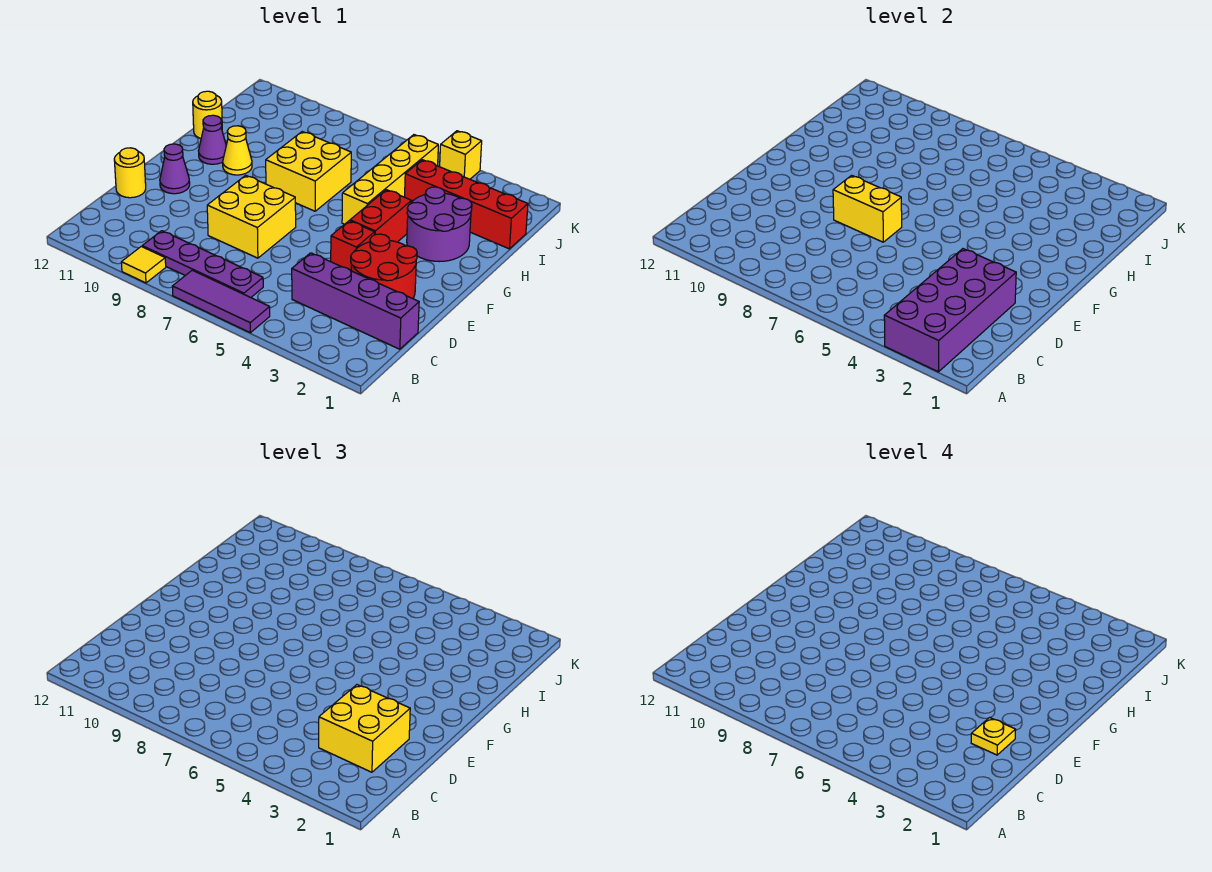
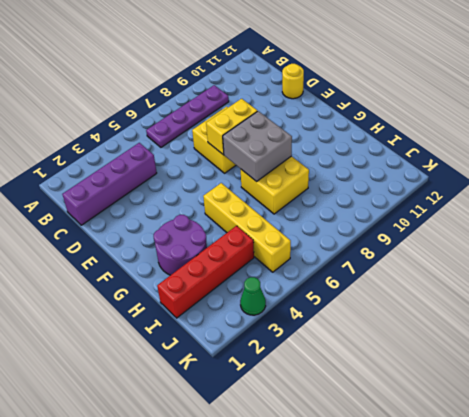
grey brick F7:G8 level 2 -> none
green cone K3 level 1 -> none
none -> purple tile A5:A7 level 1
none -> yellow tile A9 level 1
none -> red round brick D2:E3 level 1

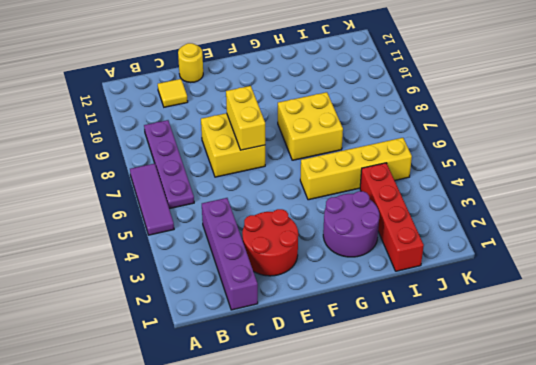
yellow tile C11 level 1 -> yellow tile A9 level 1
none -> red brick E4 level 1
none -> purple cone E11 level 1
none -> red brick F4:G4 level 1

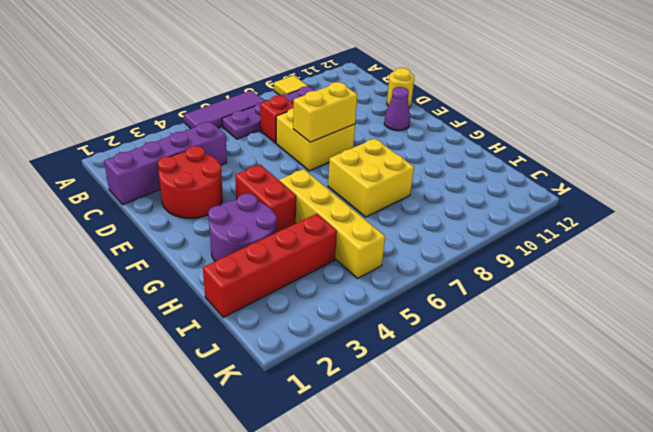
red brick C7 level 1 -> red brick E4 level 1
none -> yellow cone G10 level 1
none -> purple cone G11 level 1
none -> yellow round brick H12 level 1

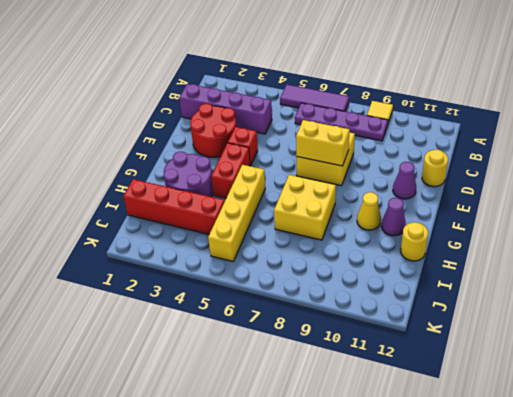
none -> yellow brick K4 level 1
none -> purple brick A2:D3 level 2
none -> yellow brick C2:D3 level 3

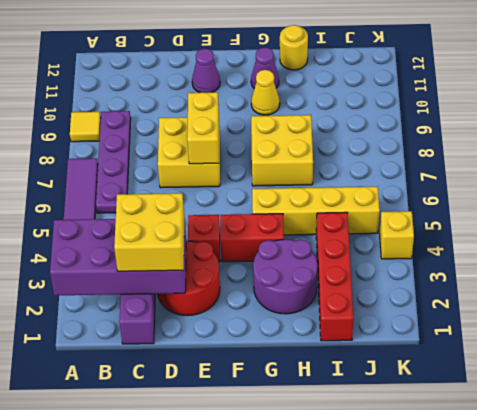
none -> yellow round brick D12 level 1
none -> yellow plate D2 level 4

